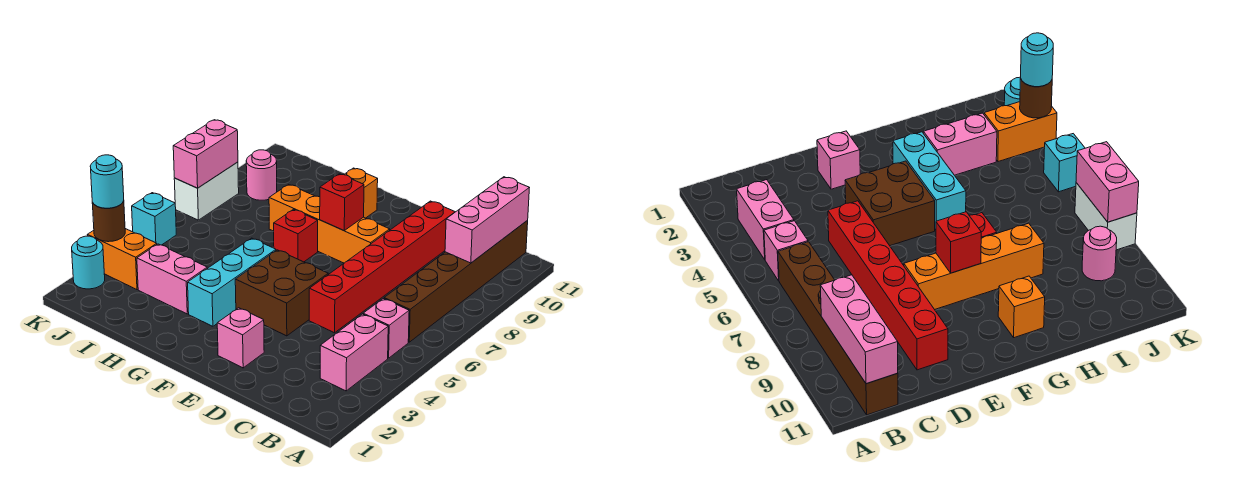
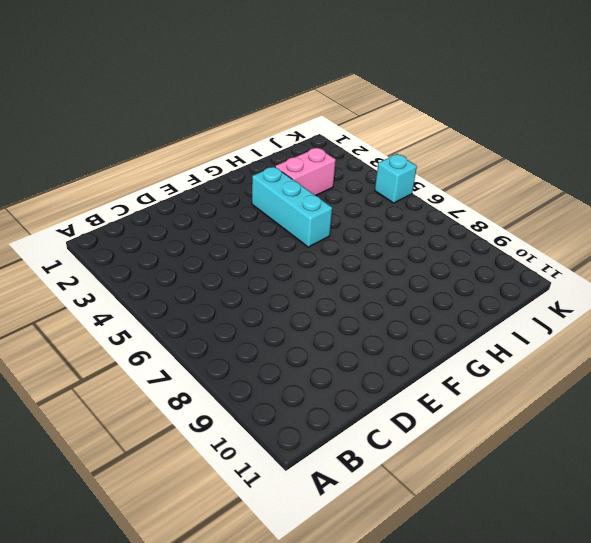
none -> pink brick B3:B4 level 1
none -> pink brick B5 level 1
none -> brown brick B6:B11 level 1

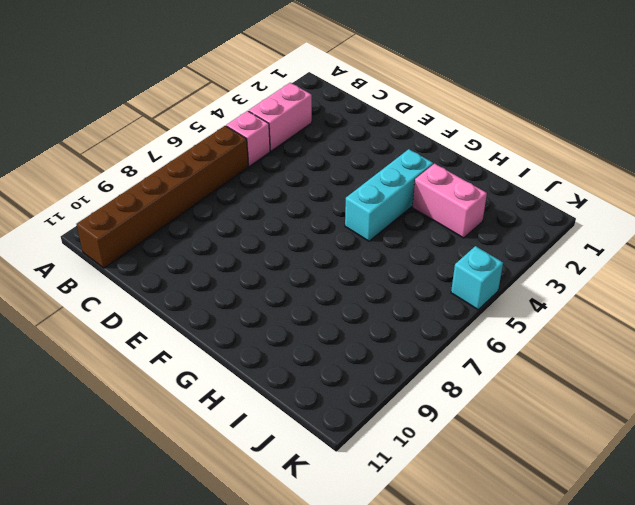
none -> red brick D5:D10 level 1
none -> pink brick E2 level 1
none -> brown brick E4:F5 level 1

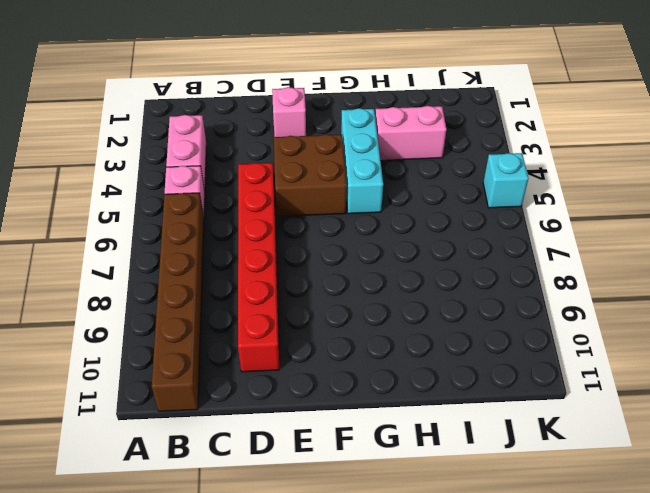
none -> orange brick E8:H8 level 1
none -> red brick G7 level 1
none -> orange brick G10 level 1

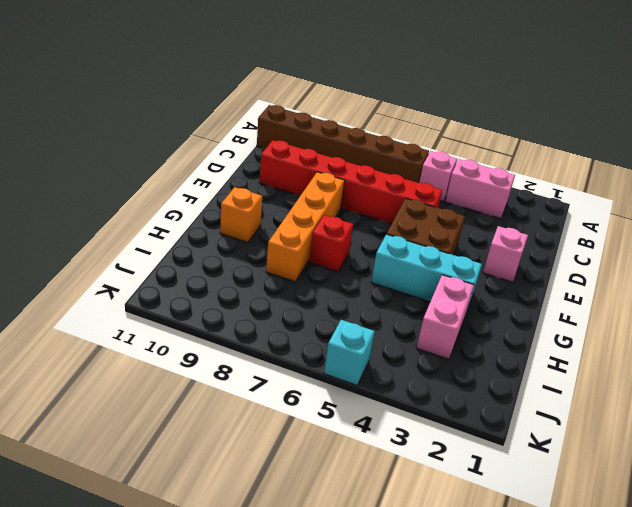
none -> orange brick J3:K3 level 1
none -> pink round brick J9 level 1
none -> cyan round brick K2 level 1

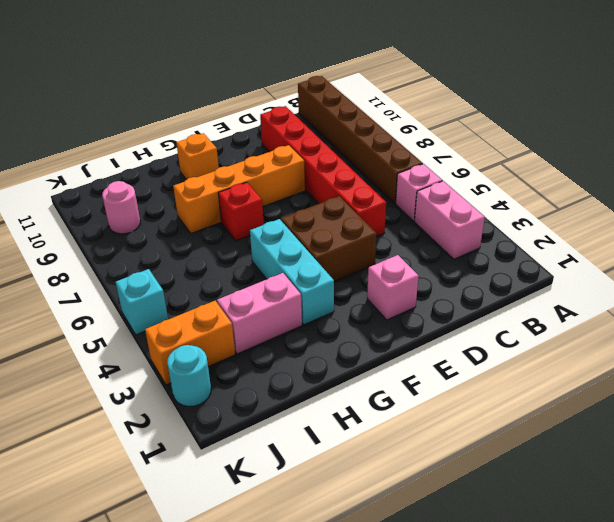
none -> white brick K7:K8 level 1
none -> pink brick B9:B11 level 2
none -> red brick F8 level 2

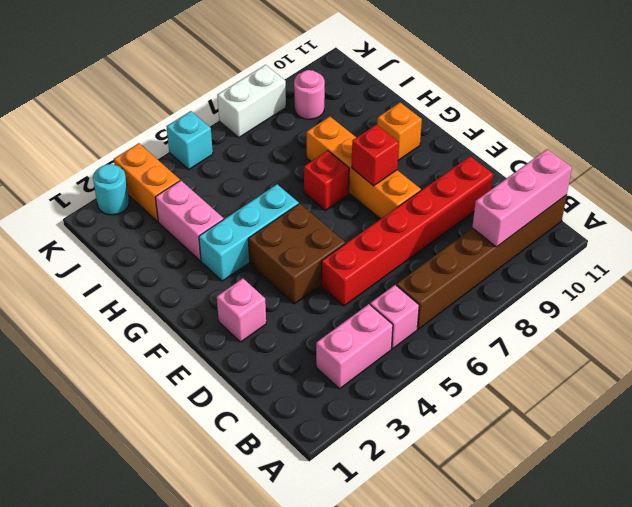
none -> brown round brick K3 level 2
none -> pink brick K7:K8 level 2
none -> cyan round brick K3 level 3

